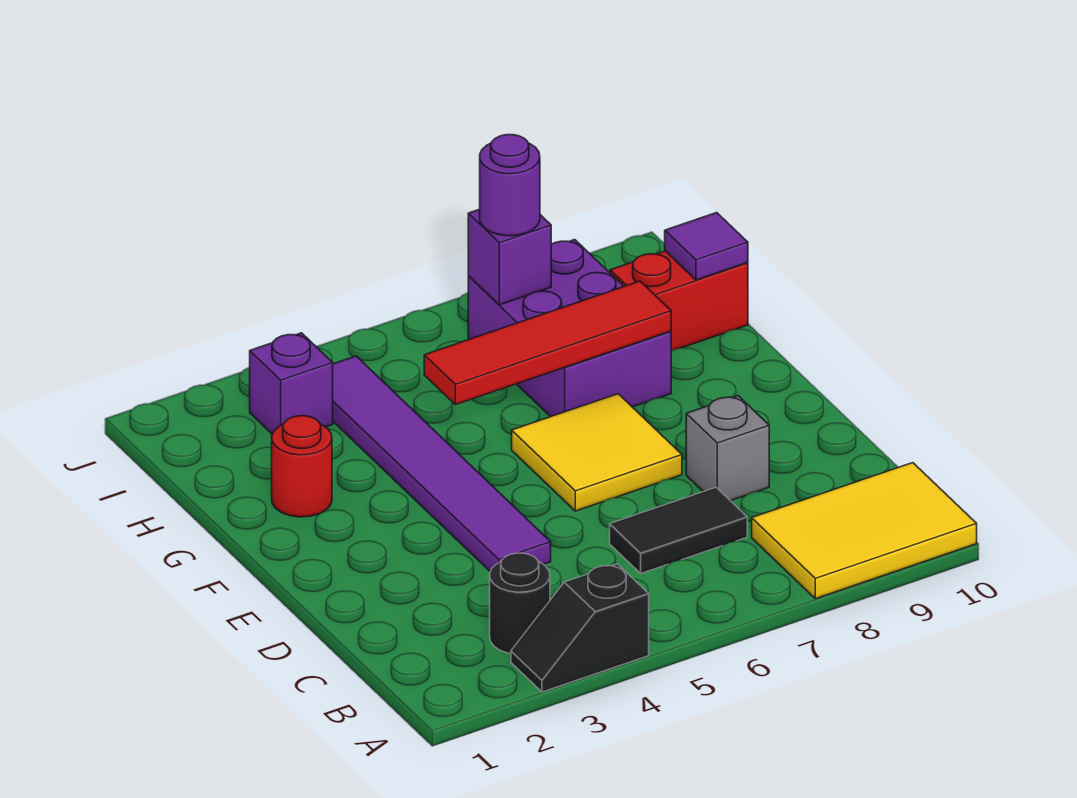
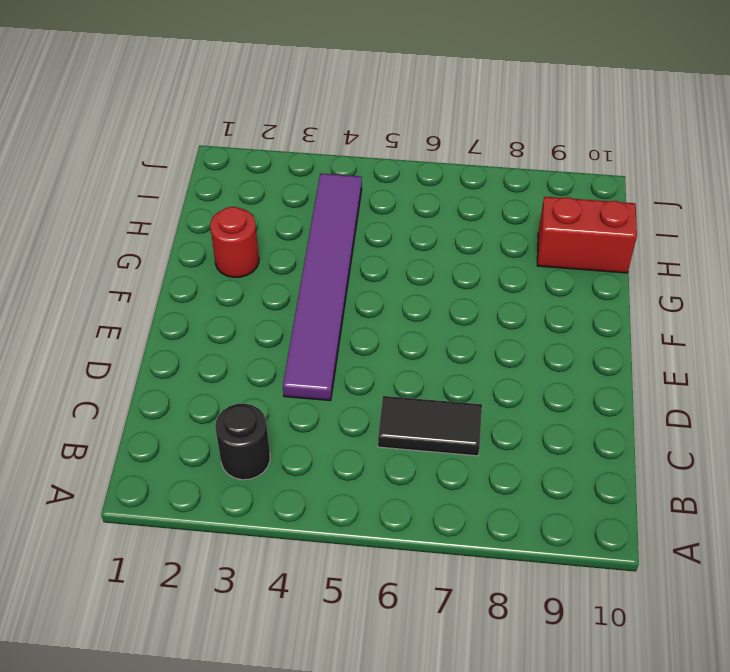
none -> black slope A3:A4 level 1 top 4
none -> yellow tile A8:B10 level 1
none -> grey brick D8 level 1

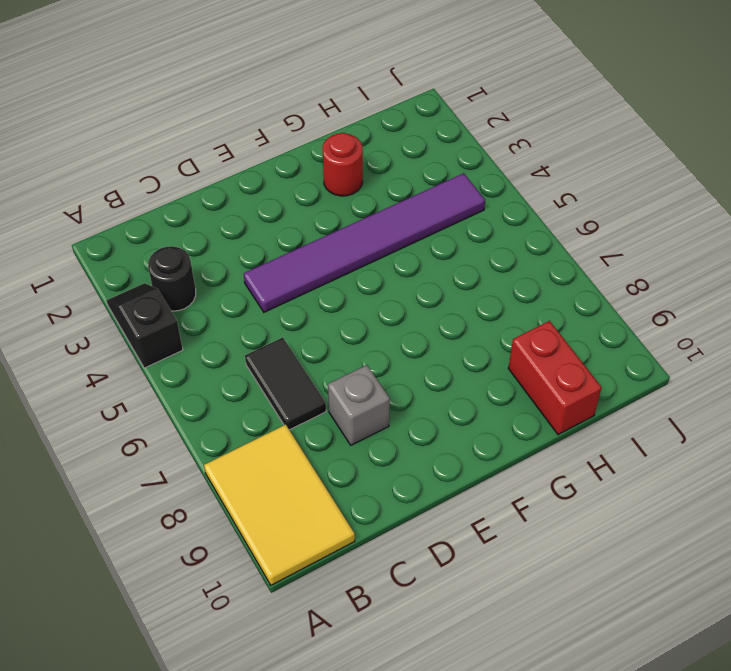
none -> yellow tile E6:F7 level 1
none -> purple brick G7:I8 level 1
none -> purple brick I3 level 1

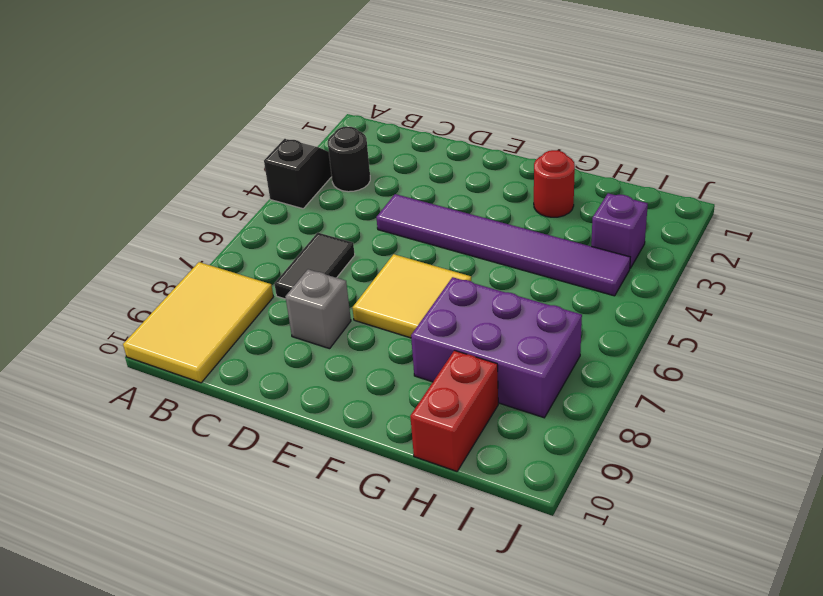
none -> red tile G5:G8 level 2
none -> purple tile H10 level 2
none -> purple brick I7 level 2

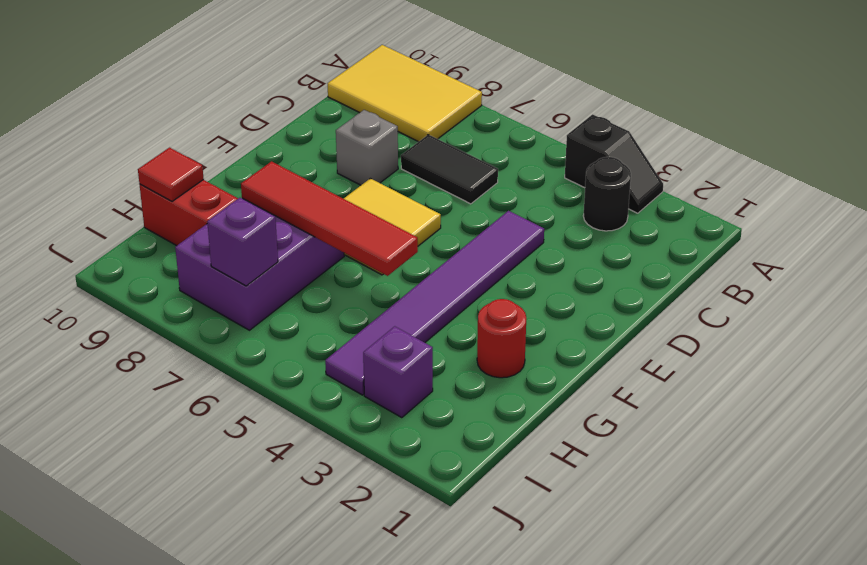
red tile H10 level 2 -> purple tile H10 level 2
none -> purple round brick I7 level 3

